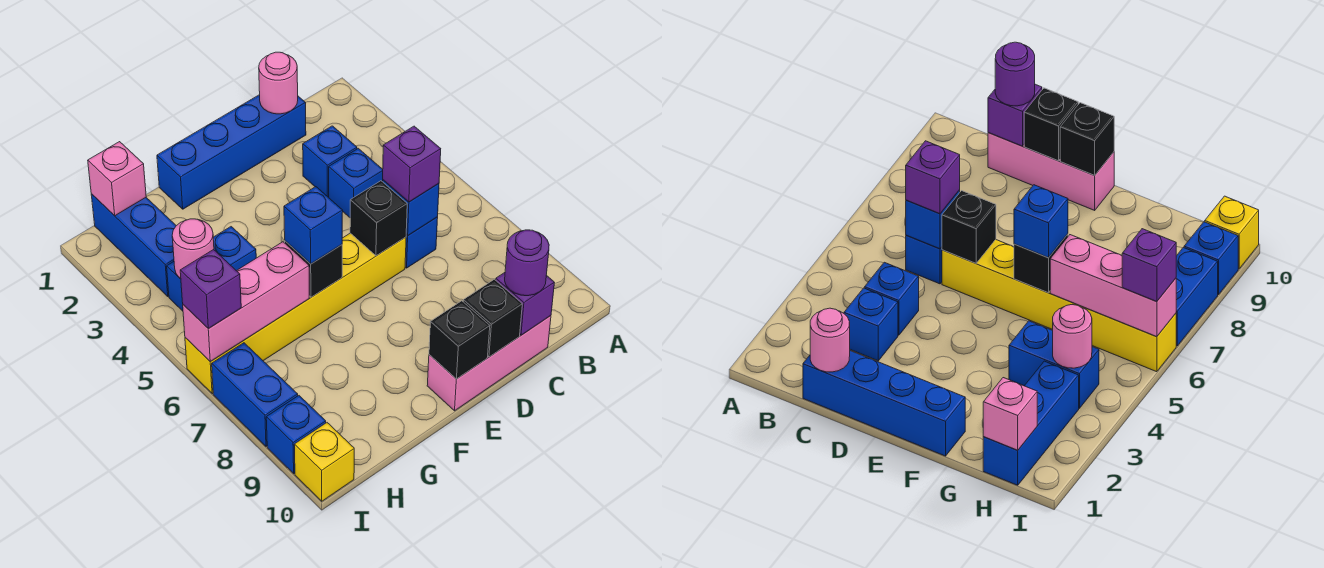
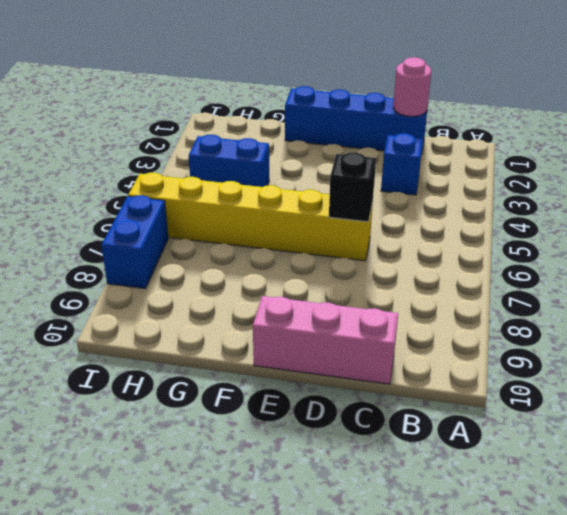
none -> blue brick C4 level 1
none -> blue brick C6 level 1
none -> blue brick H1:H3 level 1

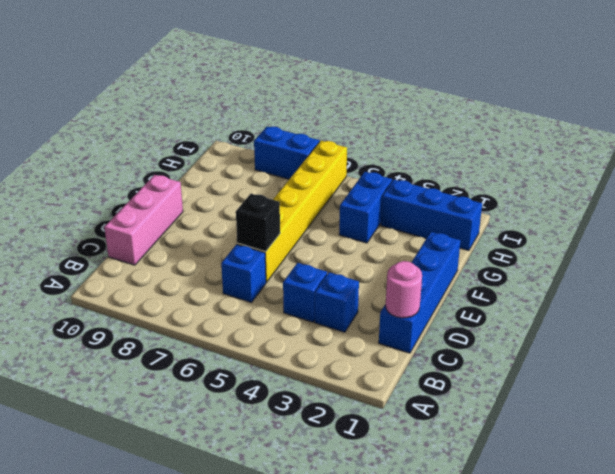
none -> blue brick I9 level 1
none -> yellow brick I10 level 1
none -> blue brick C6 level 2

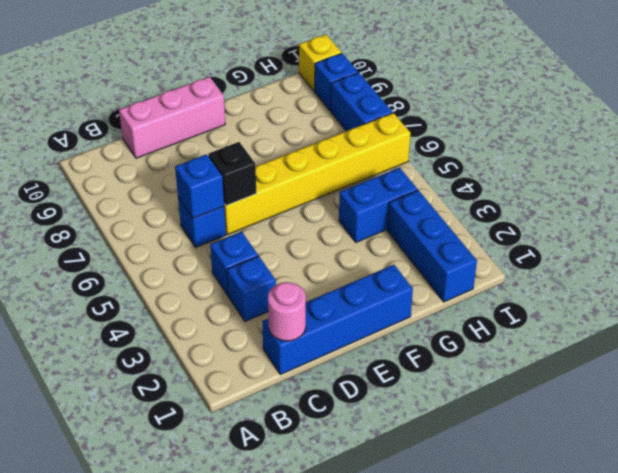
none -> purple brick C10 level 2
none -> black brick D10 level 2
none -> black brick E10 level 2

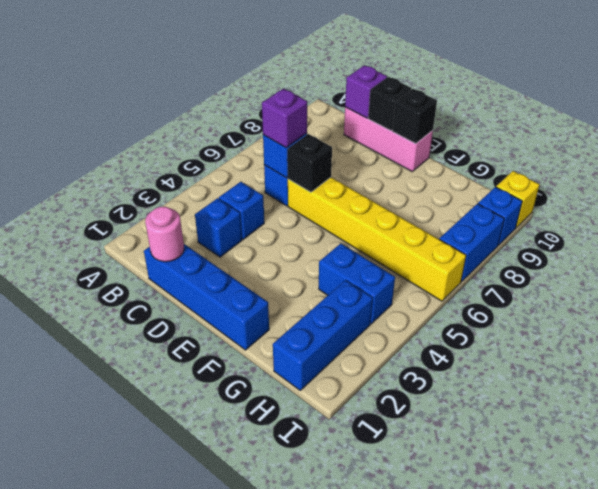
none -> black brick F6 level 2
none -> pink brick G6:I6 level 2
none -> pink brick H1 level 2

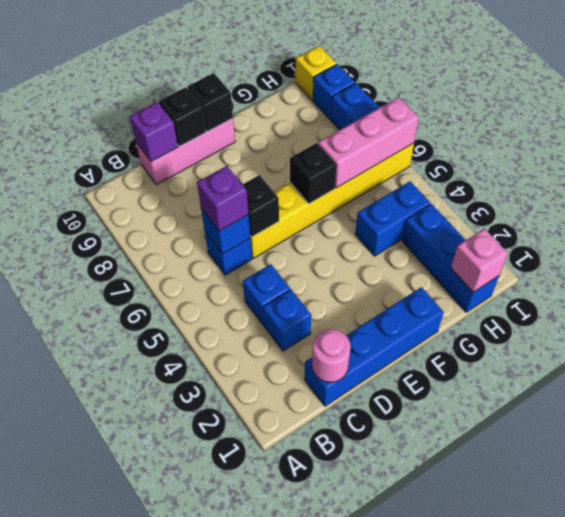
none -> pink round brick H4 level 2
none -> purple round brick C10 level 3
none -> blue brick F6 level 3

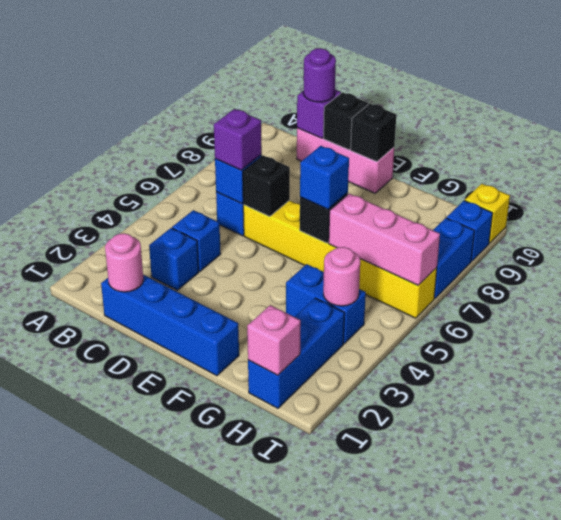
none -> purple brick I6 level 3

